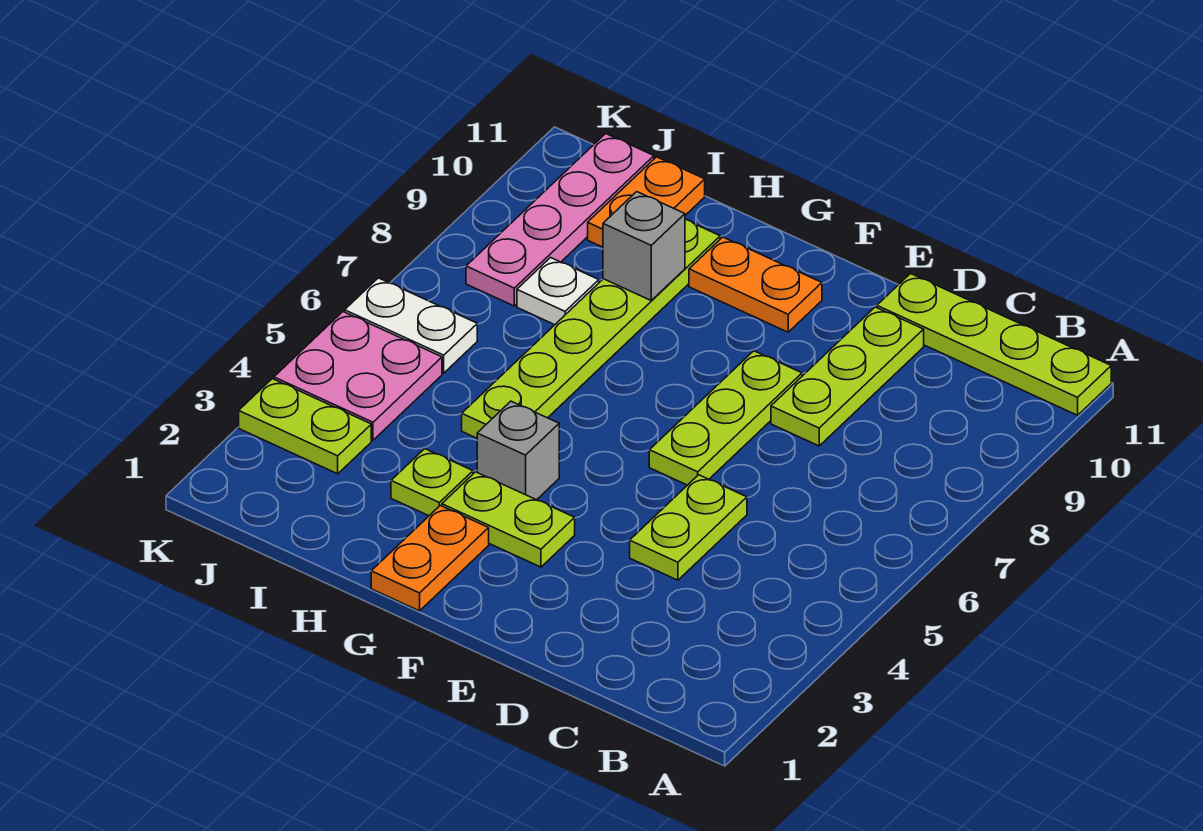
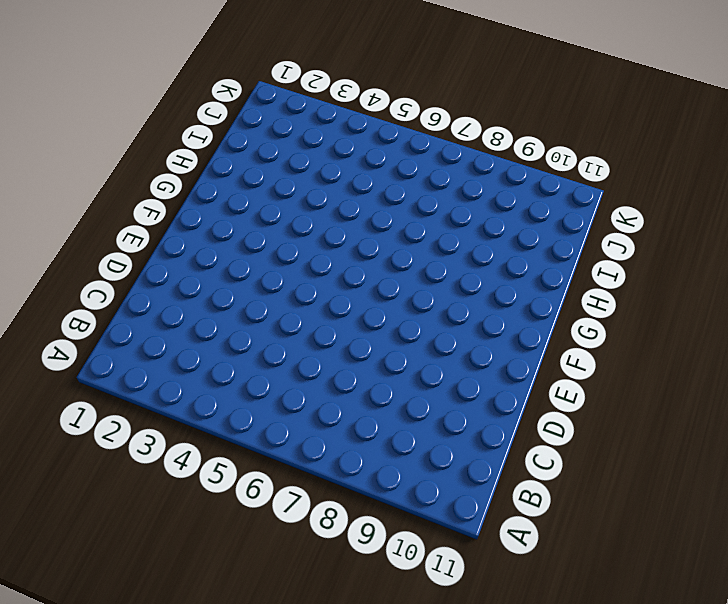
none -> lime plate A11:D11 level 1
none -> lime plate D4:D5 level 1
none -> lime plate D8:D10 level 1

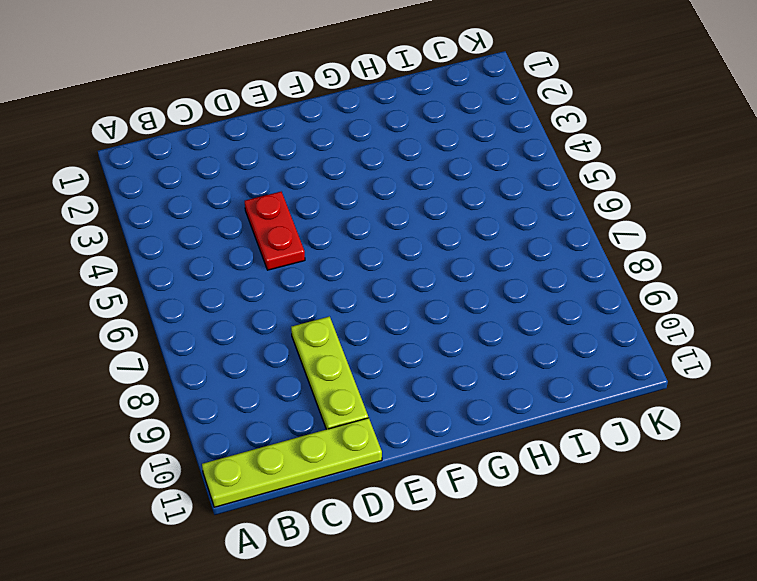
red plate D4:D5 level 1 -> lime plate D4:D5 level 1
none -> lime plate E6:E8 level 1
none -> lime plate F3:G3 level 1
none -> orange plate F10:G10 level 1

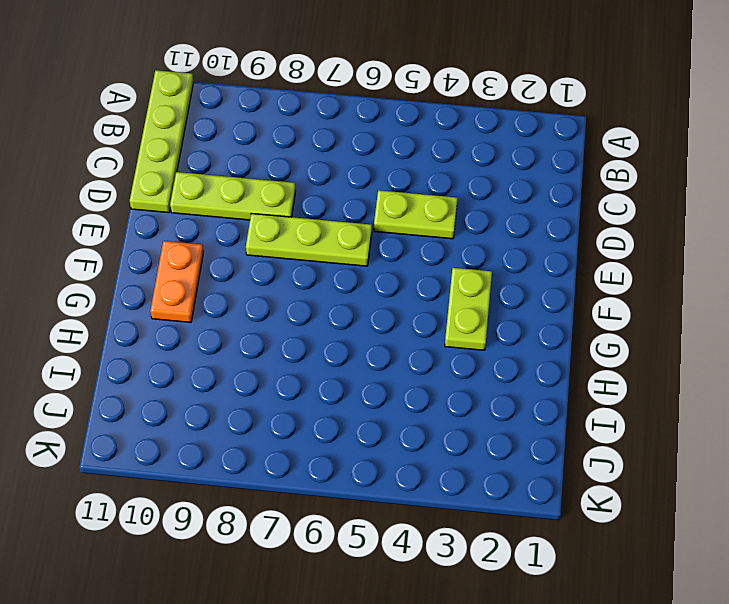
none -> orange plate G1:G2 level 1
none -> grey brick G4 level 1
none -> lime plate H3 level 1

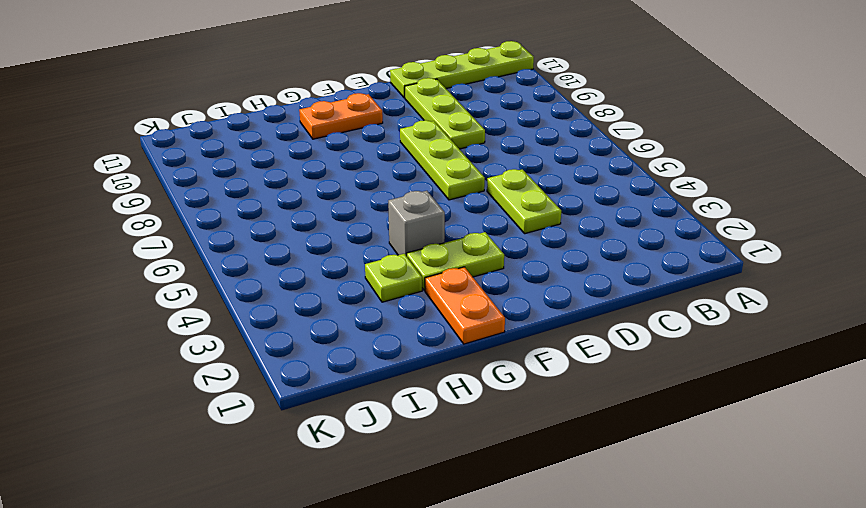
none -> lime plate H5:H10 level 1
none -> white plate I8 level 1
none -> orange plate I10:I11 level 1

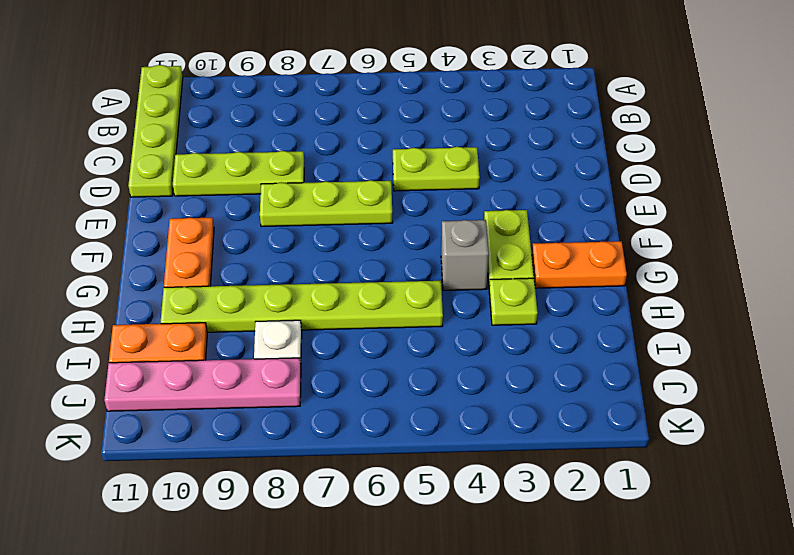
none -> lime plate J3:K3 level 1
none -> pink plate J4:K5 level 1
none -> white plate J6:K6 level 1

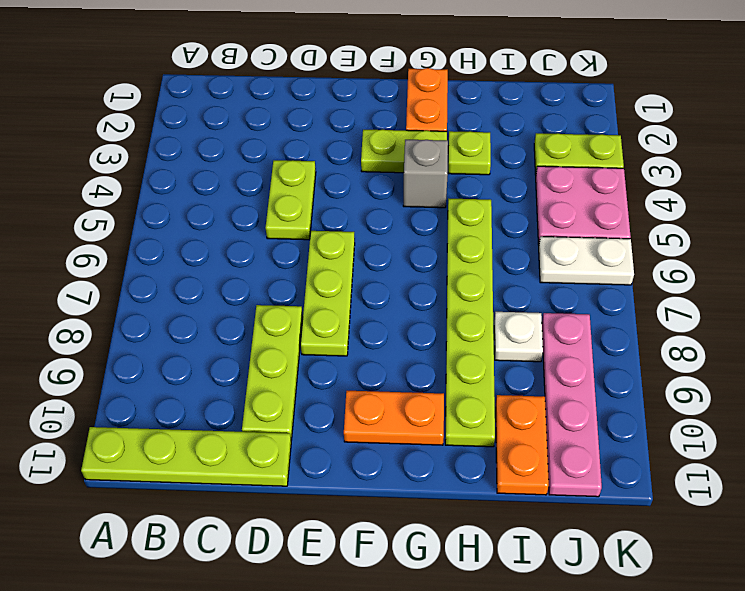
none -> grey brick H9 level 2

